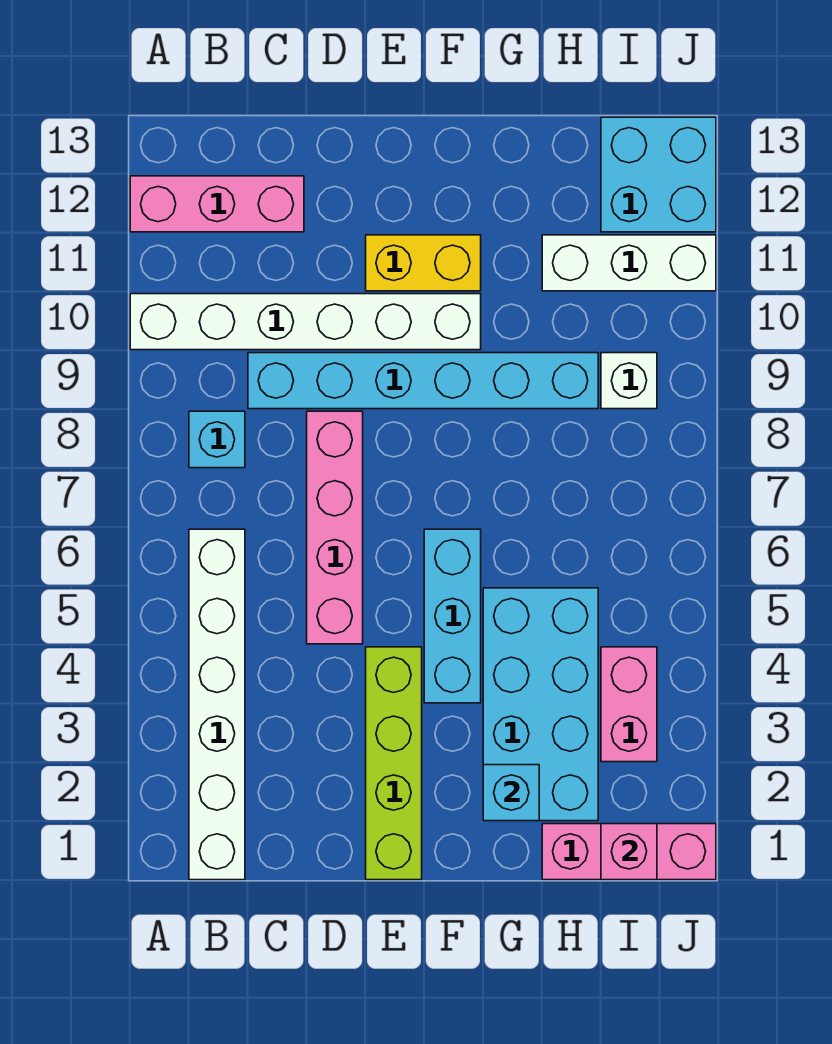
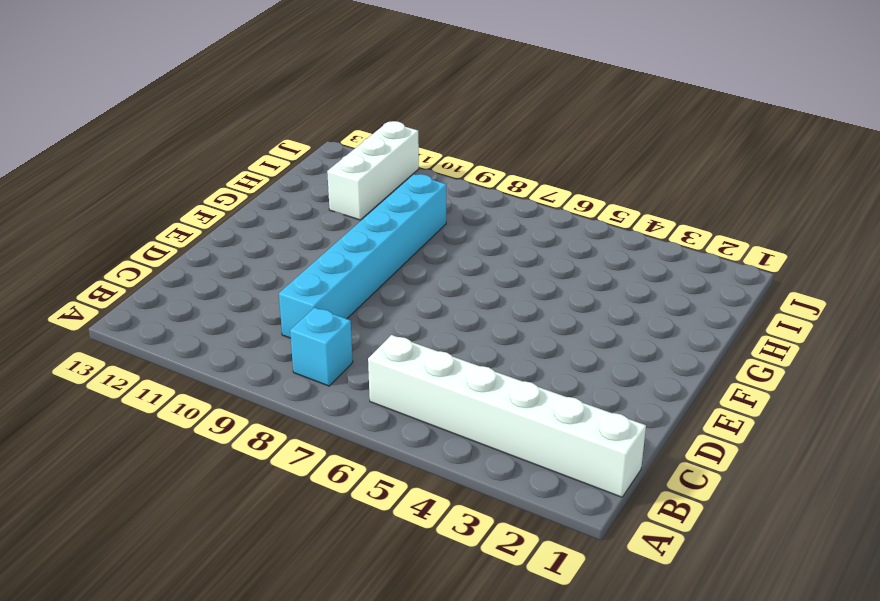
none -> white brick A10:F10 level 1
none -> pink brick A12:C12 level 1
none -> pink brick D5:D8 level 1

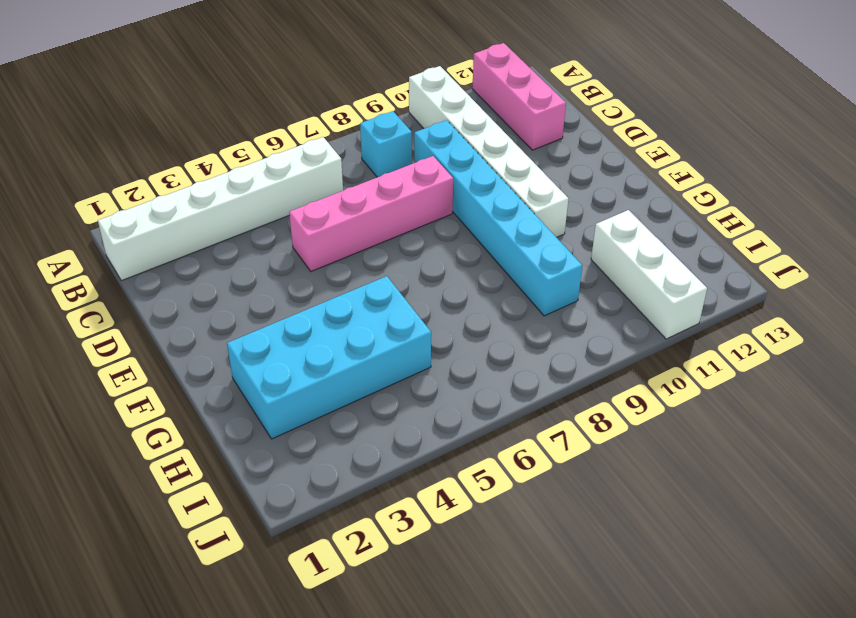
none -> lime brick E1:E4 level 1
none -> yellow brick E11:F11 level 1
none -> cyan brick F4:F6 level 1

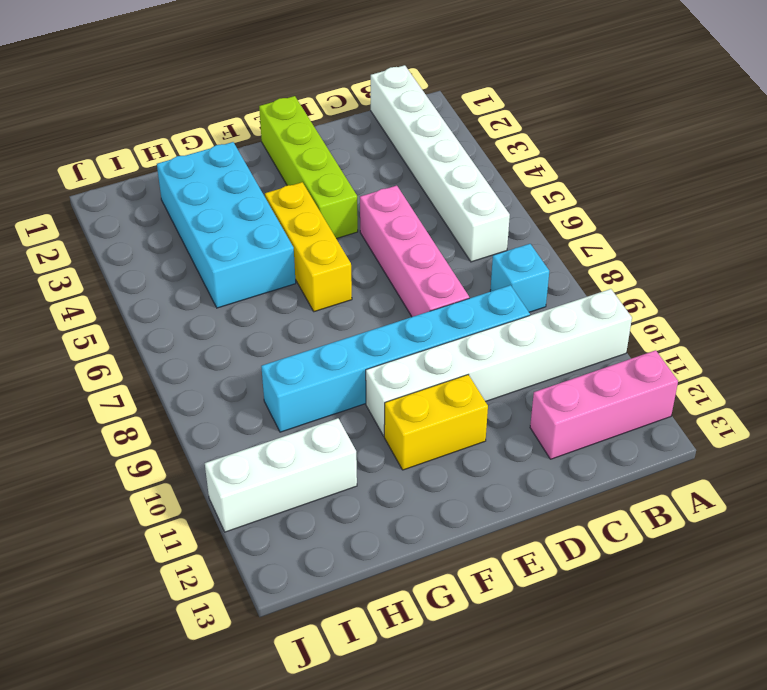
yellow brick F4:F6 level 1 -> cyan brick F4:F6 level 1
none -> pink brick H1:J1 level 1
none -> pink brick I3:I4 level 1
none -> white brick I9 level 1

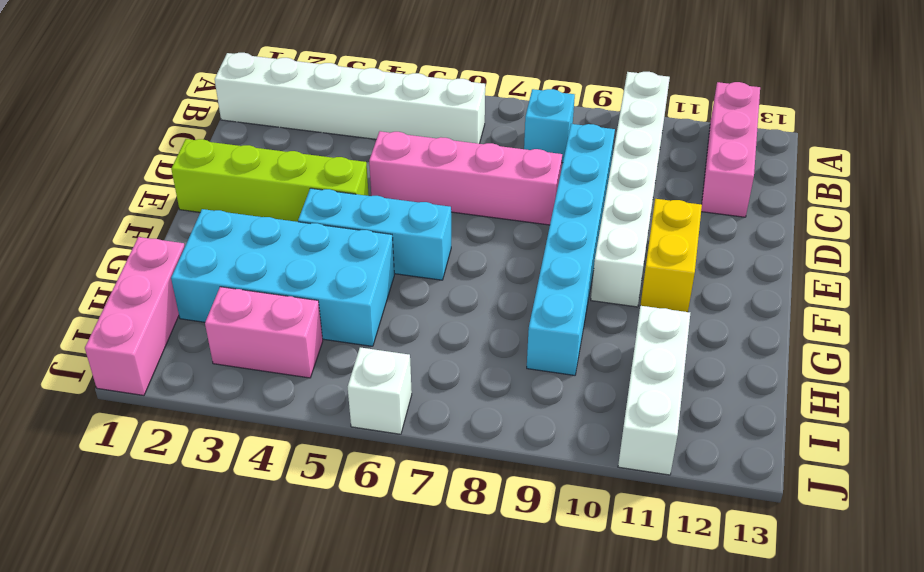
white brick J6 level 1 -> white brick I9 level 1
none -> cyan brick I12:J13 level 1
none -> cyan brick G2 level 2
none -> pink brick I1 level 2

